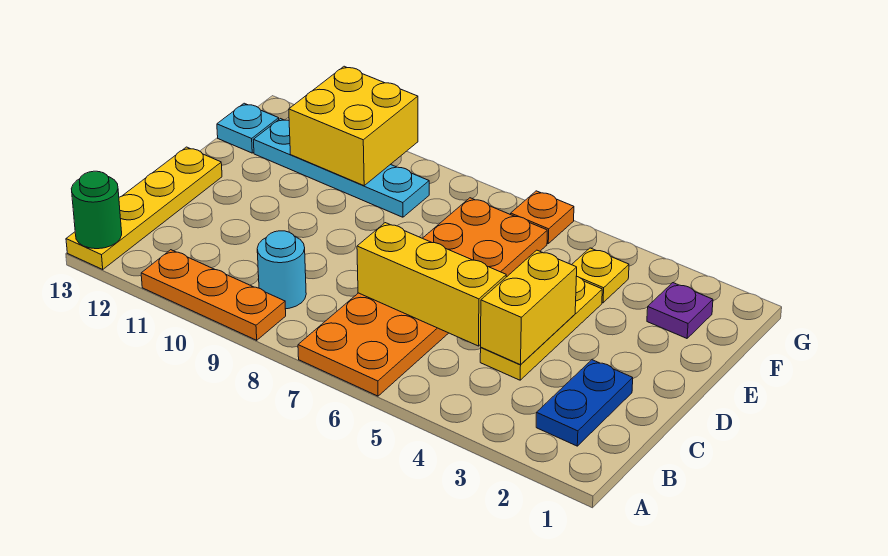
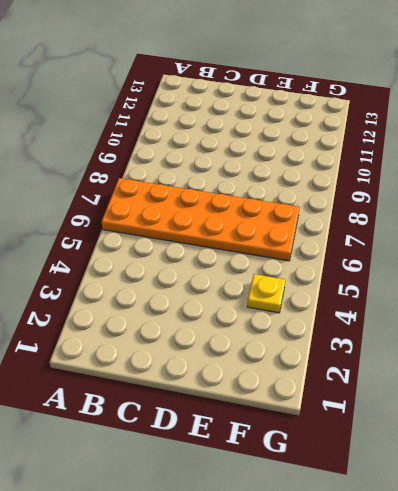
none -> orange plate A9:A11 level 1
none -> yellow plate A13:D13 level 1
none -> blue plate B2:C2 level 1

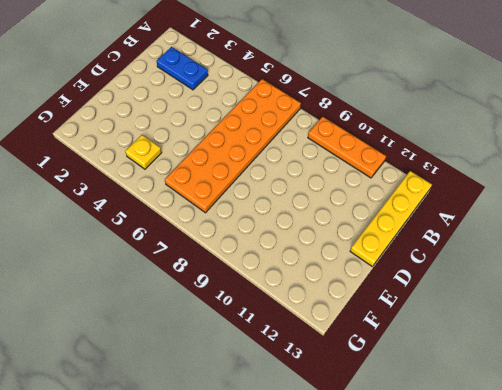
blue plate B2:B3 level 1 -> blue plate B2:C2 level 1
none -> cyan round brick B9 level 1
none -> yellow plate C4:E4 level 1
none -> purple plate F2 level 1

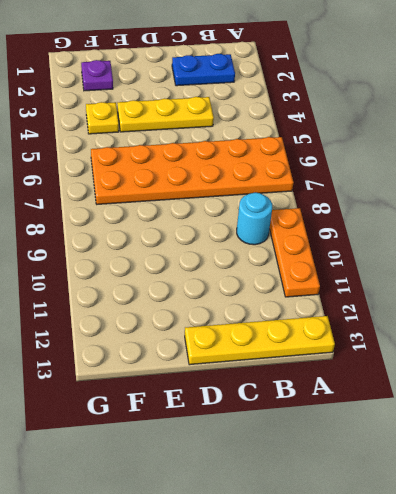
none -> cyan plate F9:F12 level 1
none -> cyan plate F13 level 1
none -> orange plate G6 level 1

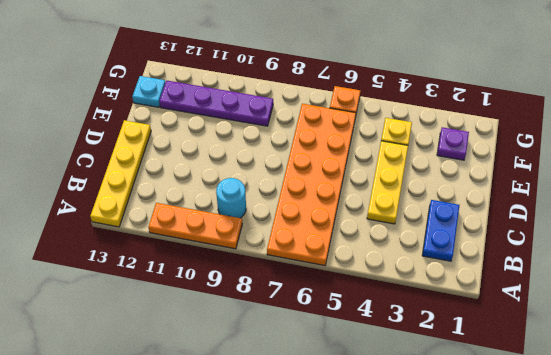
purple plate F9:F12 level 1 -> cyan plate F9:F12 level 1
none -> green round brick A13 level 2
none -> yellow brick C4:D4 level 2
none -> yellow brick C5:C7 level 2

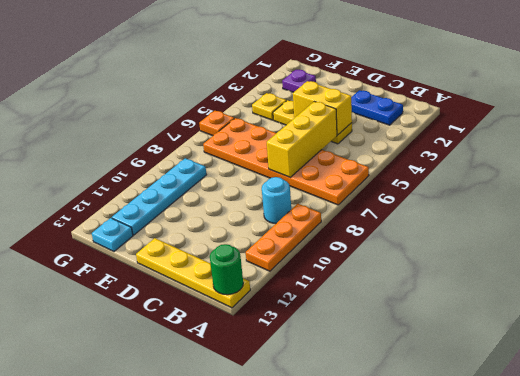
none -> yellow brick F10:G11 level 2

